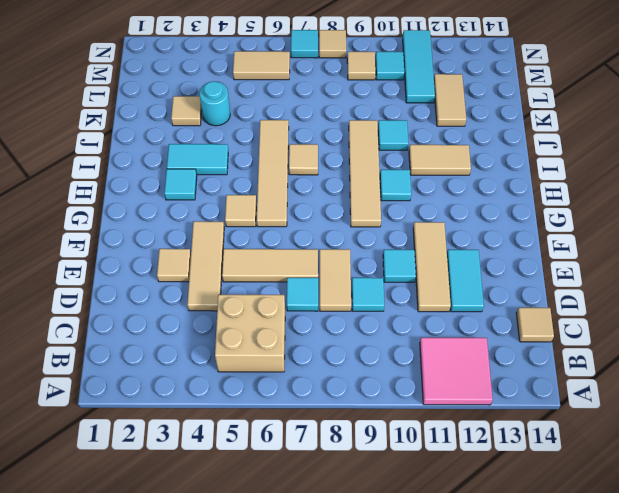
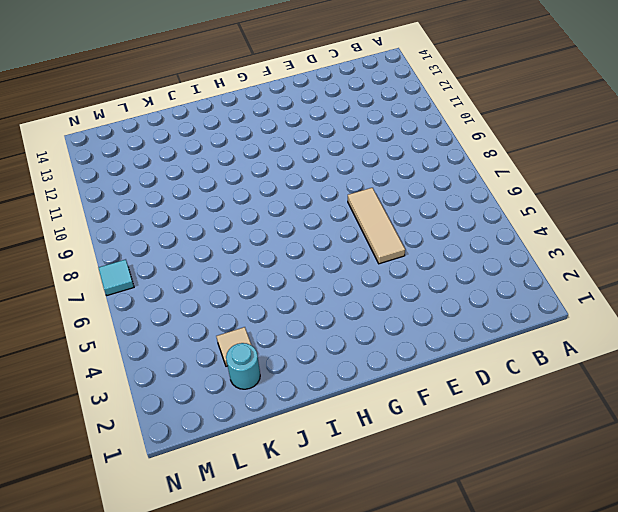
cyan round brick K2 level 1 -> cyan round brick K4 level 1
none -> pink tile A11:B12 level 1
none -> tan brick B5:C6 level 1
none -> tan tile C14 level 1
none -> tan tile D4:F4 level 1

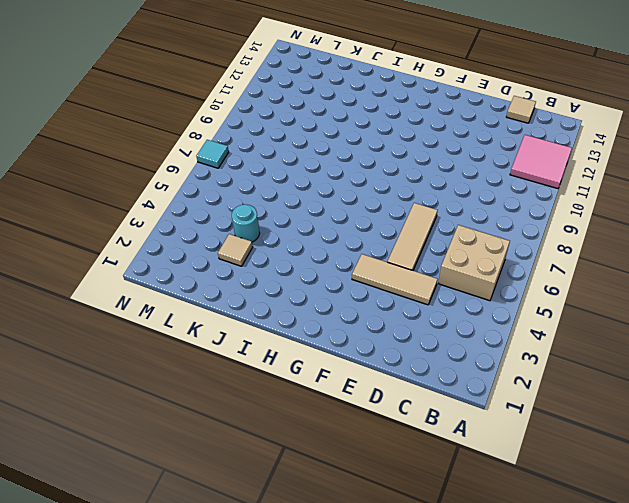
none -> cyan tile D7 level 1
none -> tan tile D8:E8 level 1
none -> cyan tile D9 level 1
none -> tan tile D11:F11 level 1

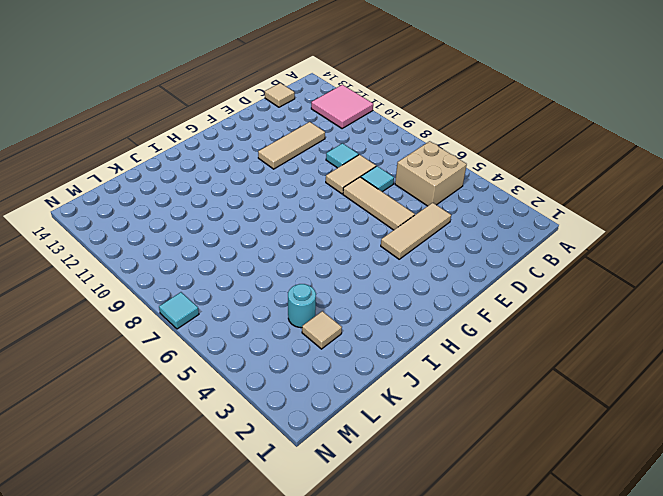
none -> cyan tile D12:E12 level 1
none -> tan tile E3 level 1
none -> cyan tile E10 level 1
none -> tan tile G5 level 1

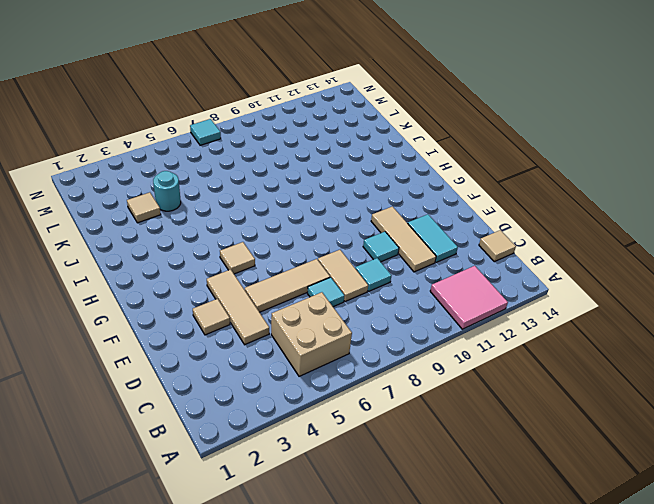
none -> tan tile G6:J6 level 1
none -> tan tile G9:J9 level 1
none -> cyan tile H3 level 1
none -> cyan tile H10 level 1

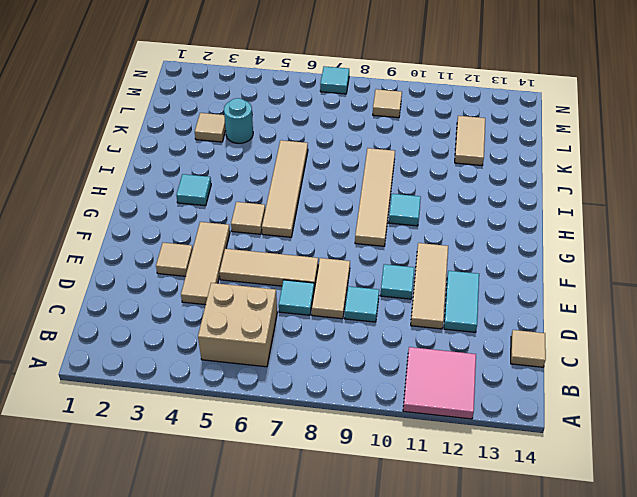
none -> cyan tile I3:I4 level 1
none -> tan tile I7 level 1
none -> tan tile I11:I12 level 1
none -> cyan tile J10 level 1

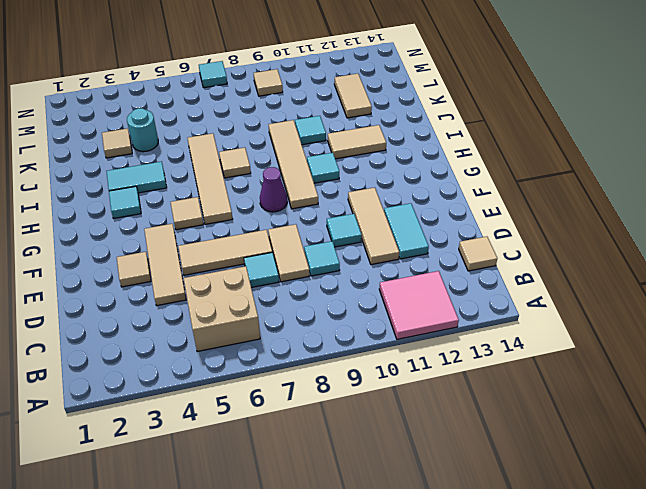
purple cone G8 level 1 -> none
none -> cyan tile L11:N11 level 1
none -> tan tile M5:M6 level 1
none -> cyan tile M10 level 1
none -> tan tile N8 level 1

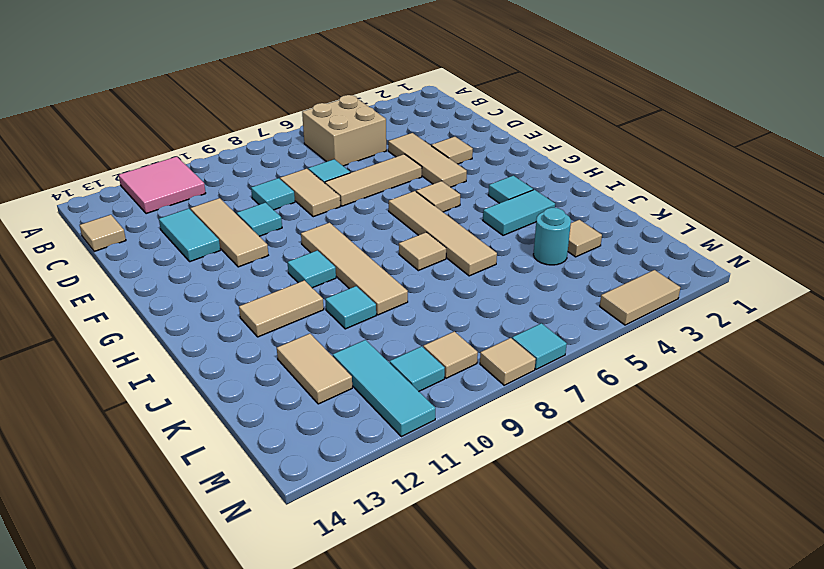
tan tile N3:N4 level 1 -> tan tile M5:M6 level 1

